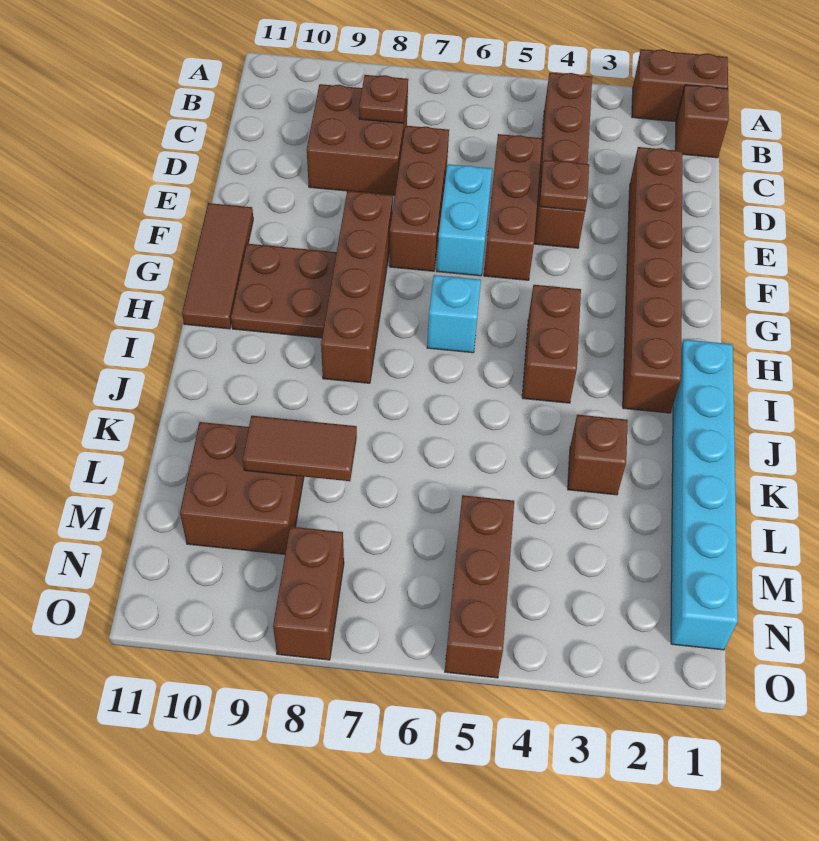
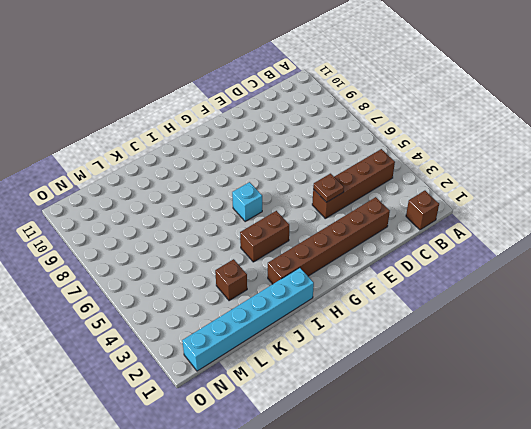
none -> brown brick A1:A2 level 1
none -> brown brick C8:D9 level 1
none -> brown brick D5:F5 level 1

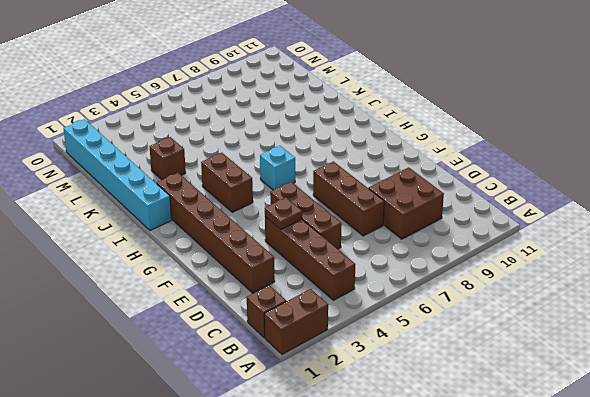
none -> cyan brick E6:F6 level 1
none -> brown brick F8:I8 level 1
none -> brown tile F11:H11 level 1

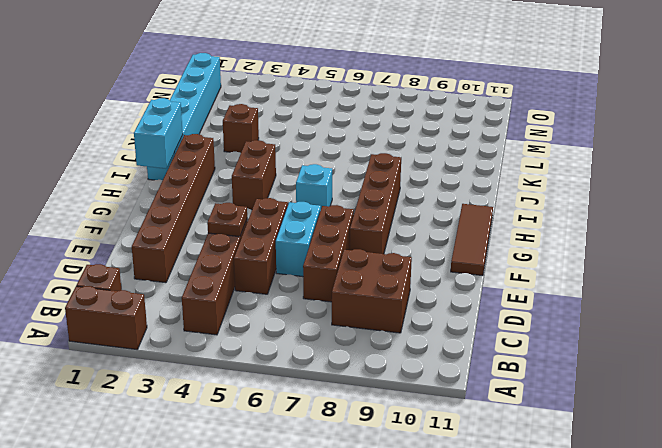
cyan brick H1:I1 level 2 -> none
none -> brown plate G9:H10 level 1
none -> brown brick L9:M10 level 1
none -> brown brick M5:O5 level 1

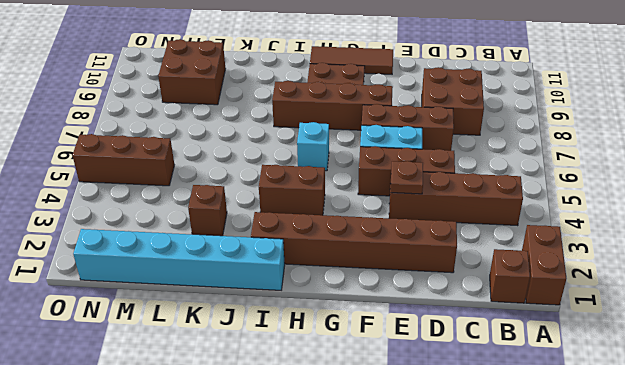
none -> brown brick N8:O8 level 1
none -> brown plate C8 level 2
none -> brown tile L8:L9 level 2

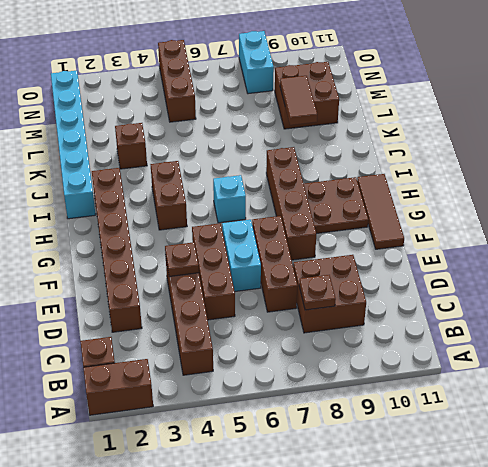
brown tile K9:L9 level 2 -> brown tile L8:L9 level 2
cyan brick N8:O8 level 1 -> brown brick N8:O8 level 1

